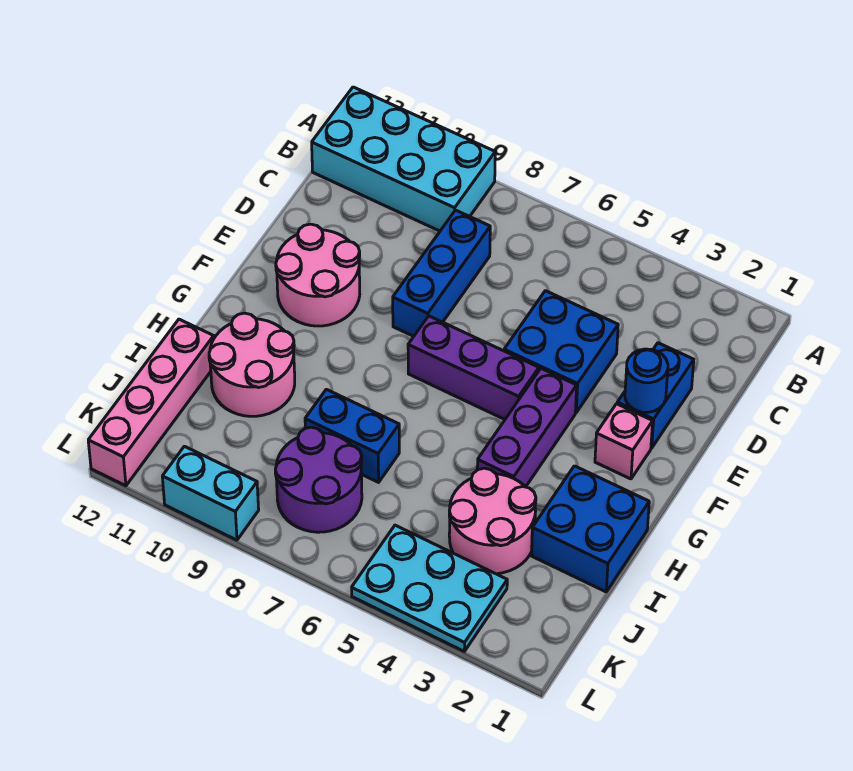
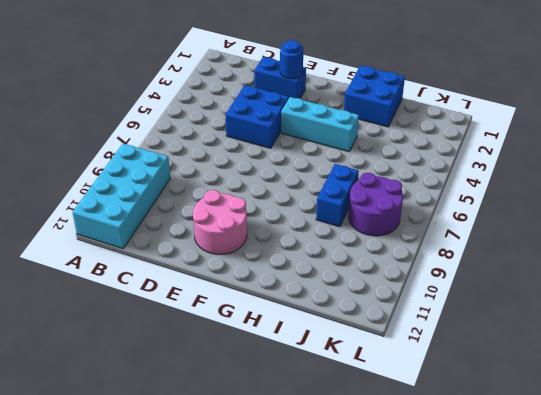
cyan brick F4:H4 level 1 -> purple brick F4:H4 level 1
none -> blue brick C8:E8 level 1
none -> pink brick F2 level 1
none -> purple brick F5:F7 level 1

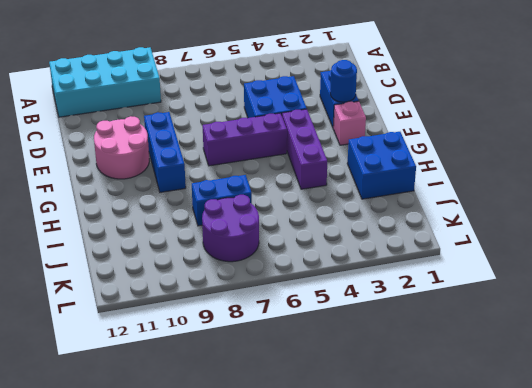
blue brick E9:G9 level 1 -> blue brick C8:E8 level 1
none -> pink round brick H10:I11 level 1
none -> pink round brick I3:J4 level 1
none -> pink brick I12:L12 level 1

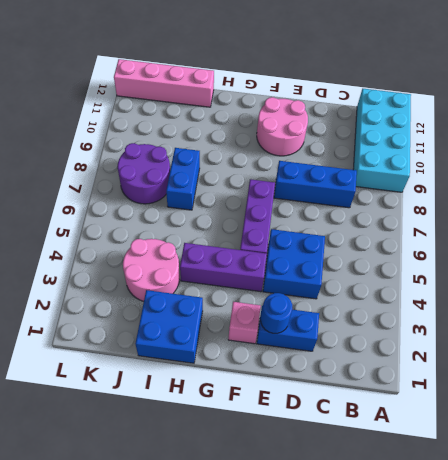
none -> pink round brick H10:I11 level 1
none -> cyan plate K3:L5 level 1
none -> cyan brick L9:L10 level 1

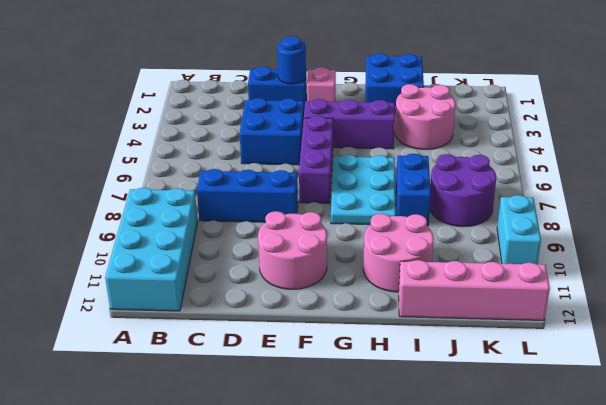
cyan plate G6:H8 level 1 -> cyan plate K3:L5 level 1

